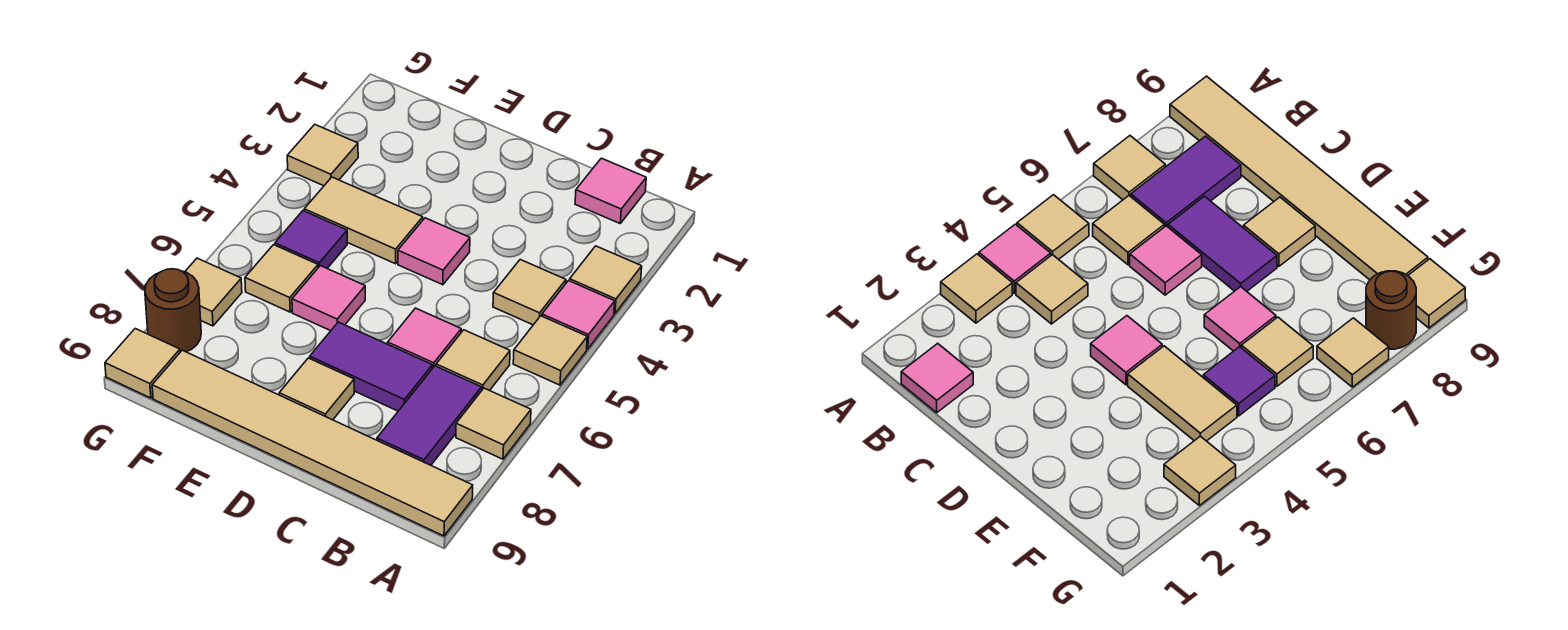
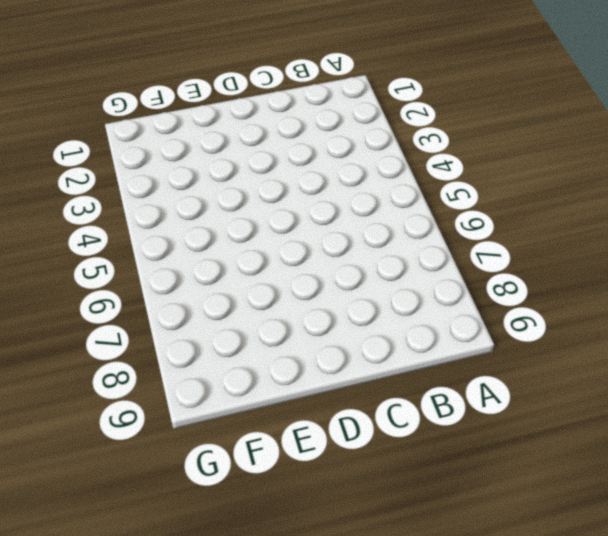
none -> tan tile A3 level 1
none -> pink tile A4 level 1
none -> tan tile A5 level 1

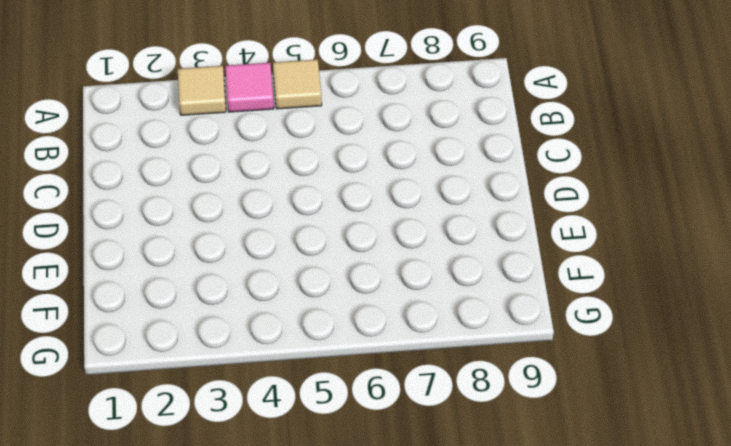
none -> tan tile A7 level 1
none -> tan tile A9:F9 level 1
none -> pink tile B1 level 1

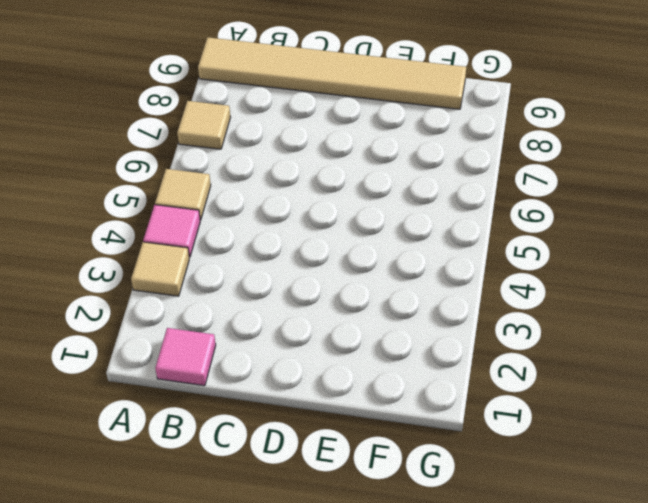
none -> tan tile B4 level 1
none -> tan tile B6 level 1
none -> purple tile B7:B8 level 1

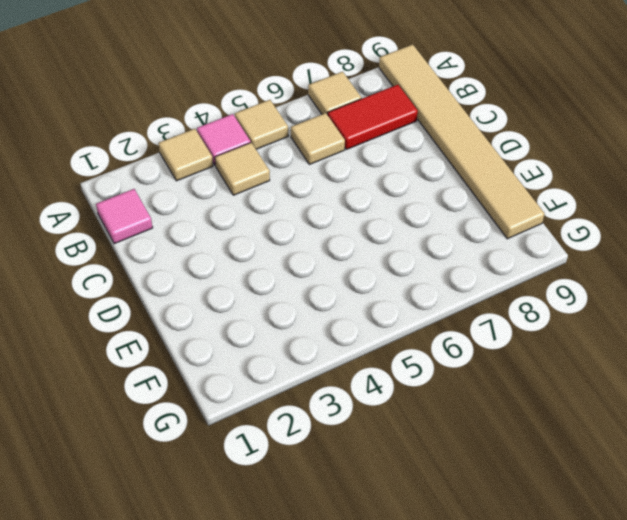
red tile B7:B8 level 1 -> purple tile B7:B8 level 1
none -> pink tile C6 level 1
none -> purple tile C7:D7 level 1
none -> pink tile D4 level 1

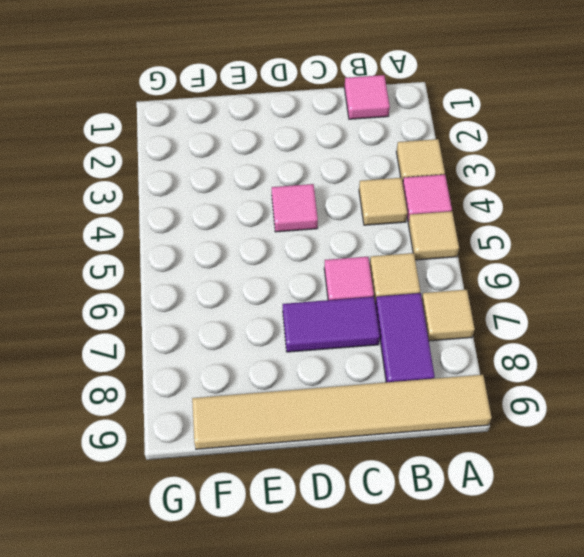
none -> tan tile D8 level 1
none -> tan tile E4:F4 level 1
none -> pink tile E6 level 1

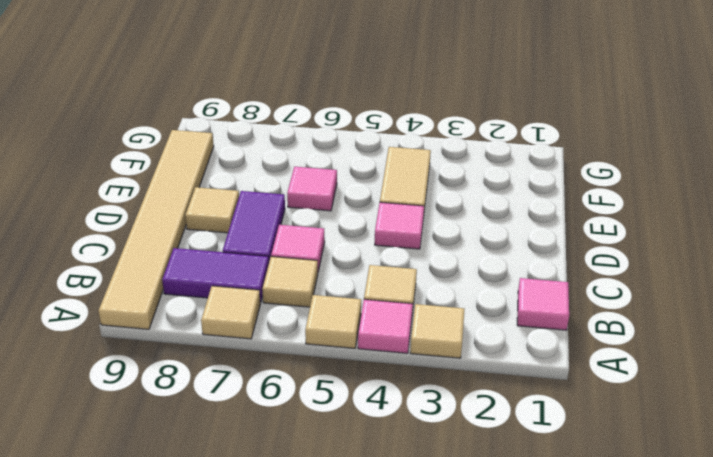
none -> purple tile F5 level 1
none -> tan tile F6 level 1
none -> tan tile G3 level 1

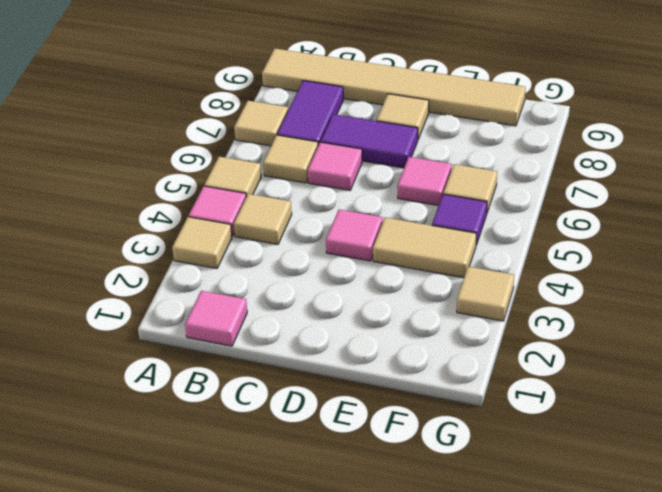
none -> tan tile G7 level 1
none -> brown round brick G8 level 1
none -> tan tile G9 level 1

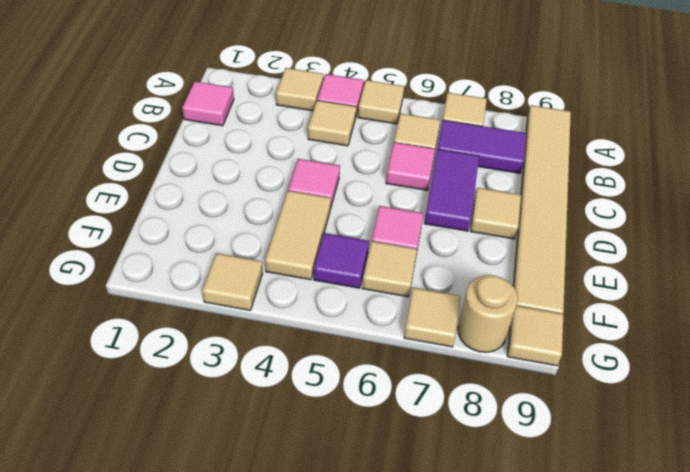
tan round brick G8 level 1 -> brown round brick G8 level 1

